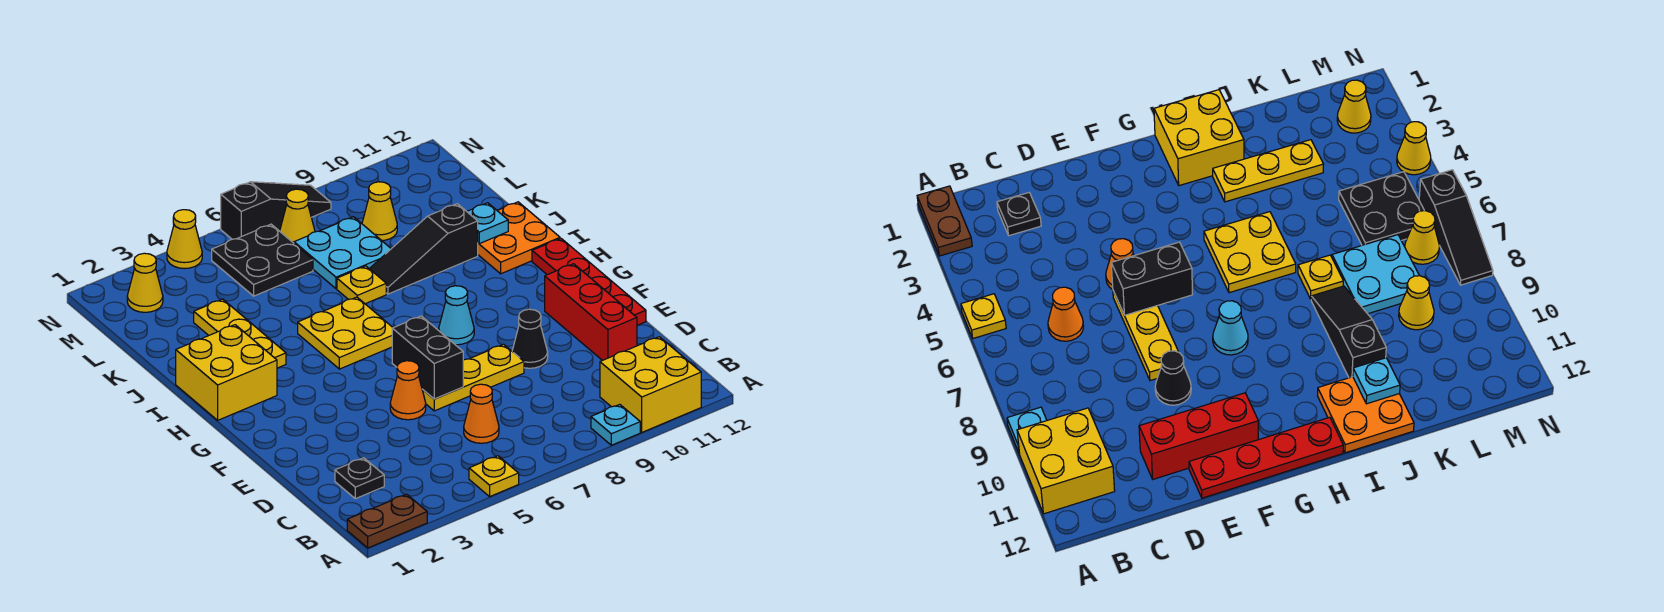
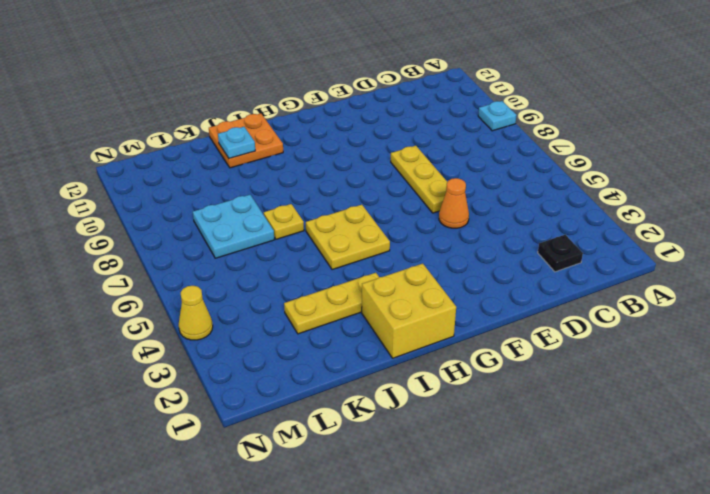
none -> brown plate A1:A2 level 1
none -> yellow plate A5 level 1
none -> yellow brick A10:B11 level 1

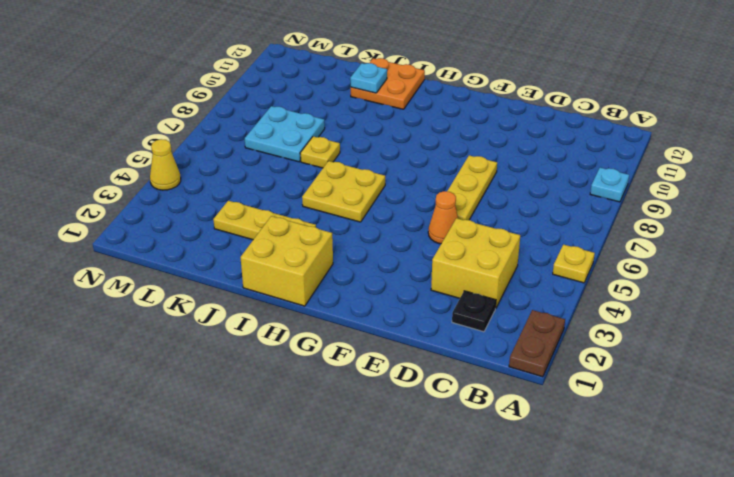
yellow brick C3:D4 level 1 -> yellow brick A10:B11 level 1
none -> orange cone C6 level 1
none -> red brick D11:F11 level 1
none -> black cone E9 level 1

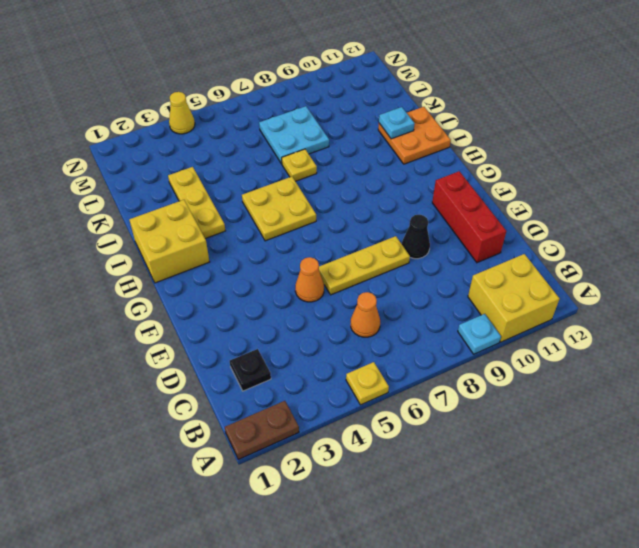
none -> red plate E12:H12 level 1
none -> cyan cone G8 level 1
none -> black slope J8:J10 level 1 top 10

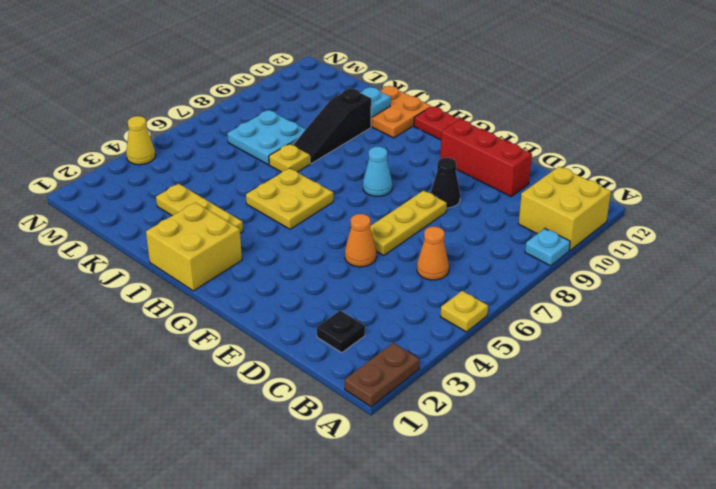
none -> black plate L5:M6 level 1
none -> yellow cone L9 level 1
none -> yellow cone M2 level 1

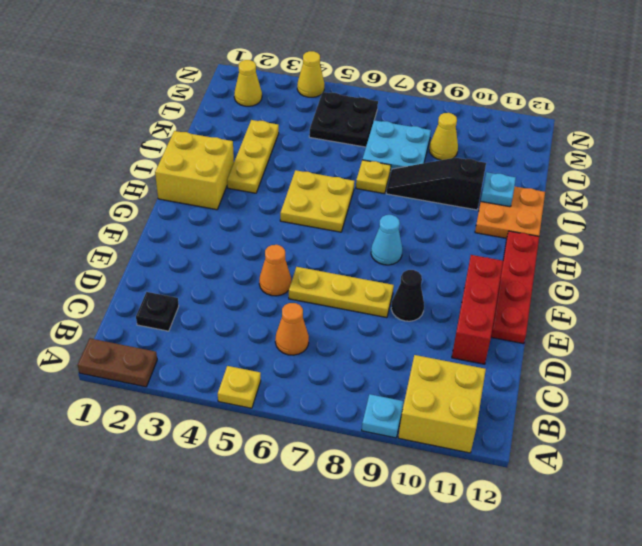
none -> yellow cone M7 level 1
none -> black slope N6:N8 level 1 top 6
none -> black brick E6:F6 level 2

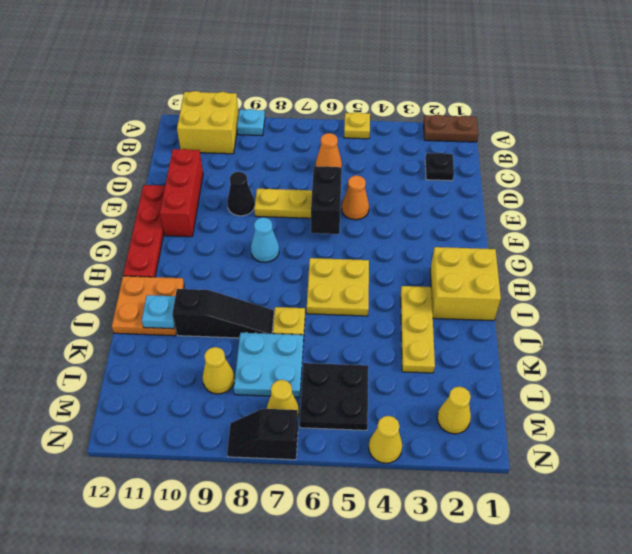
black slope N7:N8 level 1 top 7 -> black slope N6:N8 level 1 top 6

